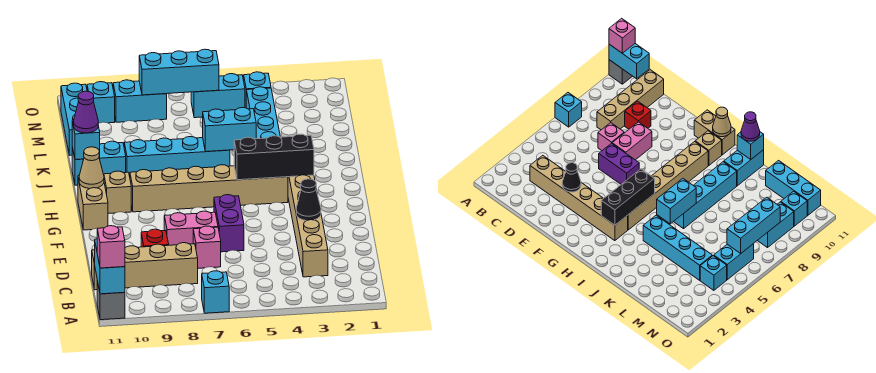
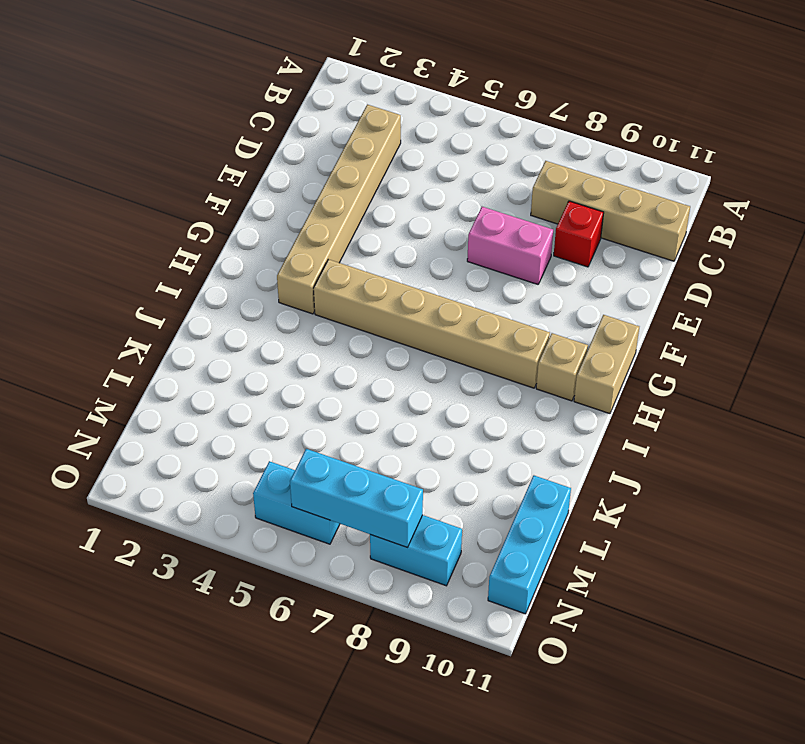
none -> cyan brick A7 level 1
none -> grey brick A11 level 1
none -> pink brick D7 level 1

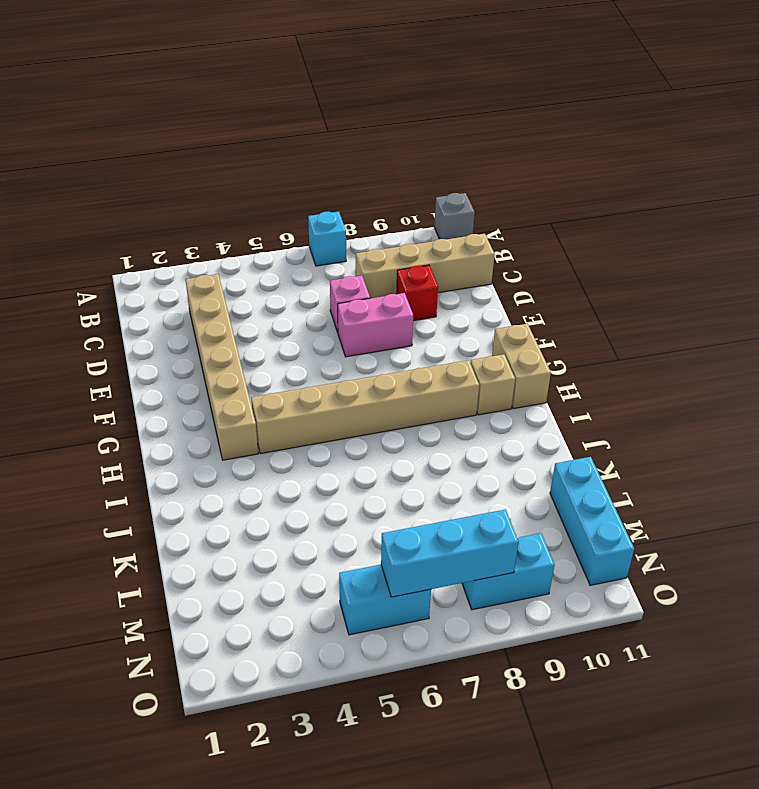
none -> purple brick E6:F6 level 1
none -> cyan brick J4:M4 level 1
none -> cyan brick J6:J9 level 1

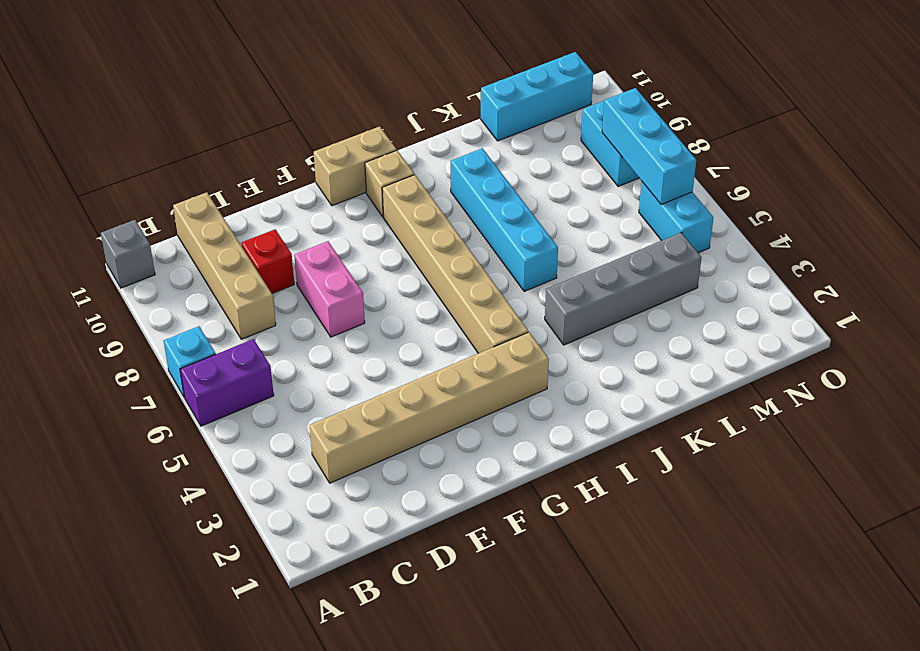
purple brick A6:B6 level 1 -> purple brick E6:F6 level 1
grey brick J4:M4 level 1 -> cyan brick J4:M4 level 1
none -> pink brick D7 level 1
none -> cyan brick J10:J11 level 1
none -> cyan brick N4 level 1

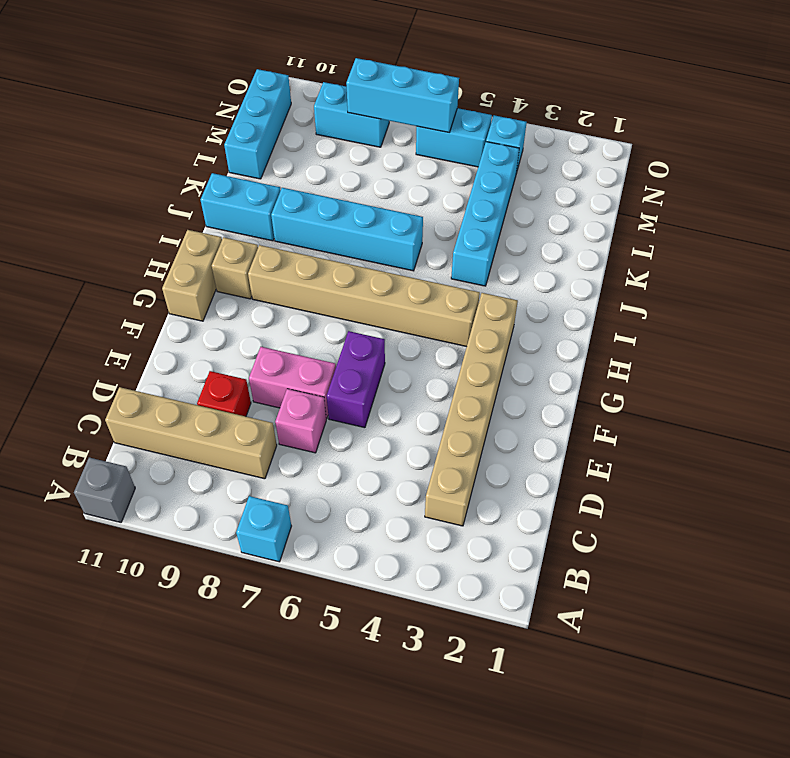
none -> cyan brick N10 level 1
none -> cyan brick A11:B11 level 2
none -> black cone E3 level 2

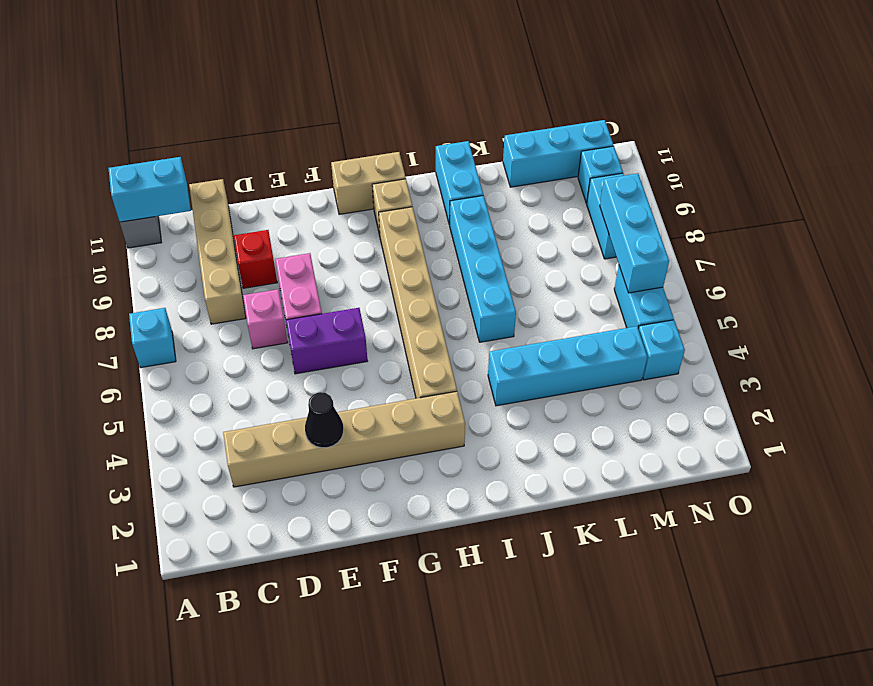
none -> black brick H3:H5 level 2
none -> tan cone H11 level 2
none -> cyan brick J5:J6 level 2

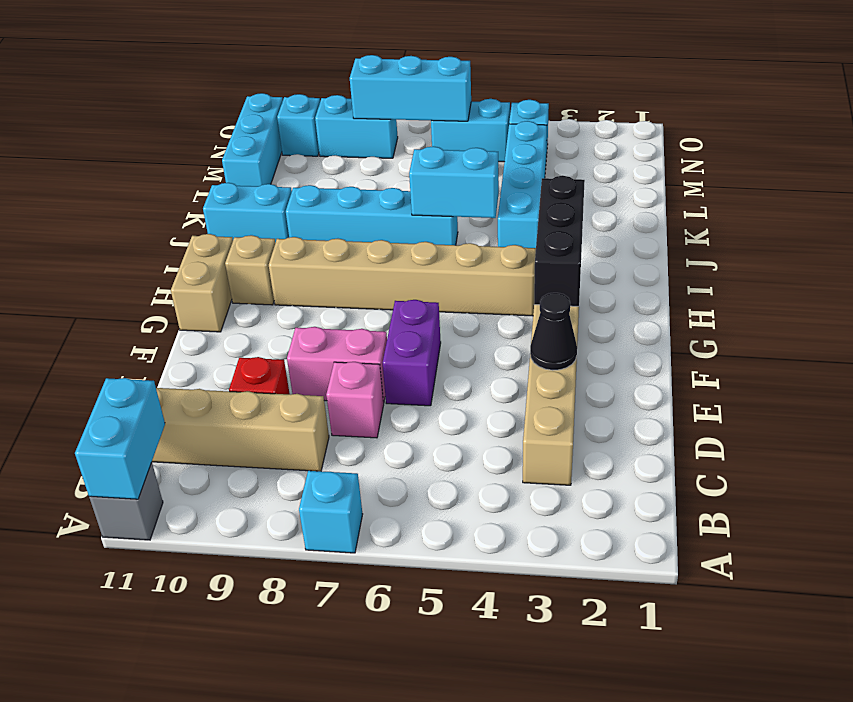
black brick G3:I3 level 2 -> black brick H3:H5 level 2
none -> tan cone H11 level 2
none -> cyan brick J11 level 2
none -> pink brick A11 level 3

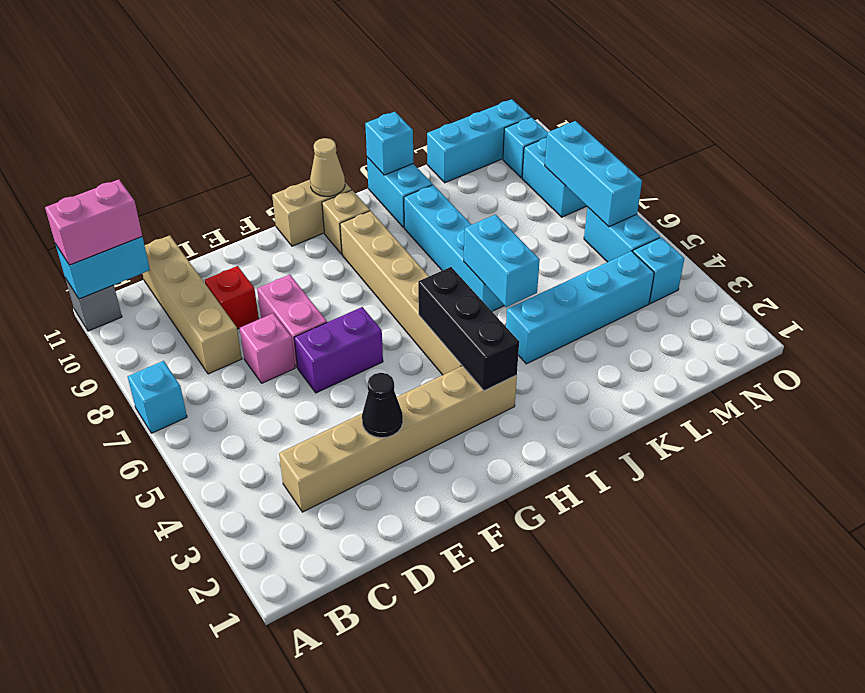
pink brick A11:B11 level 3 -> pink brick A11 level 3
none -> purple cone J11 level 3

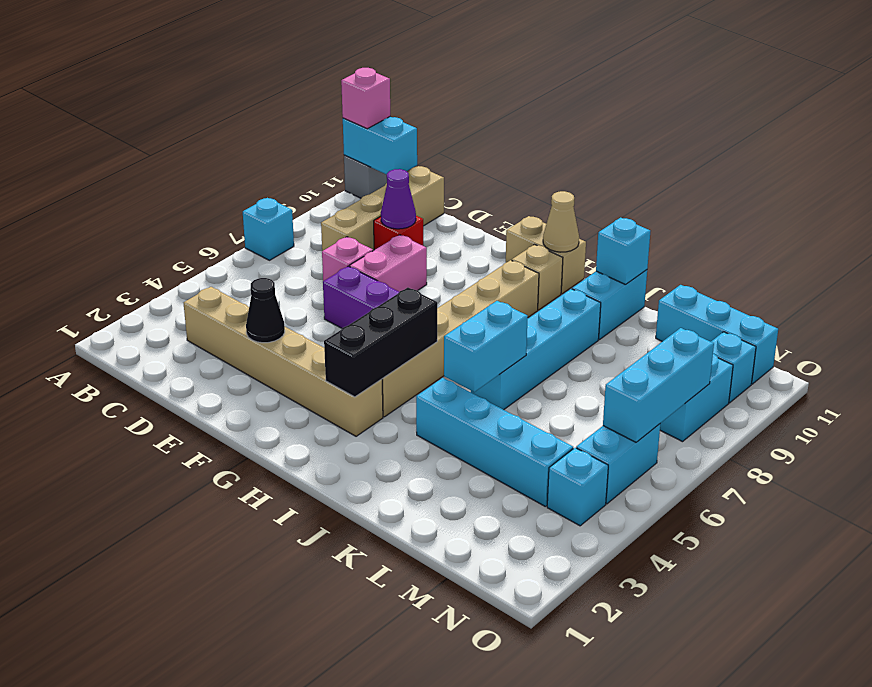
purple cone D9 level 2 -> purple cone J11 level 3

